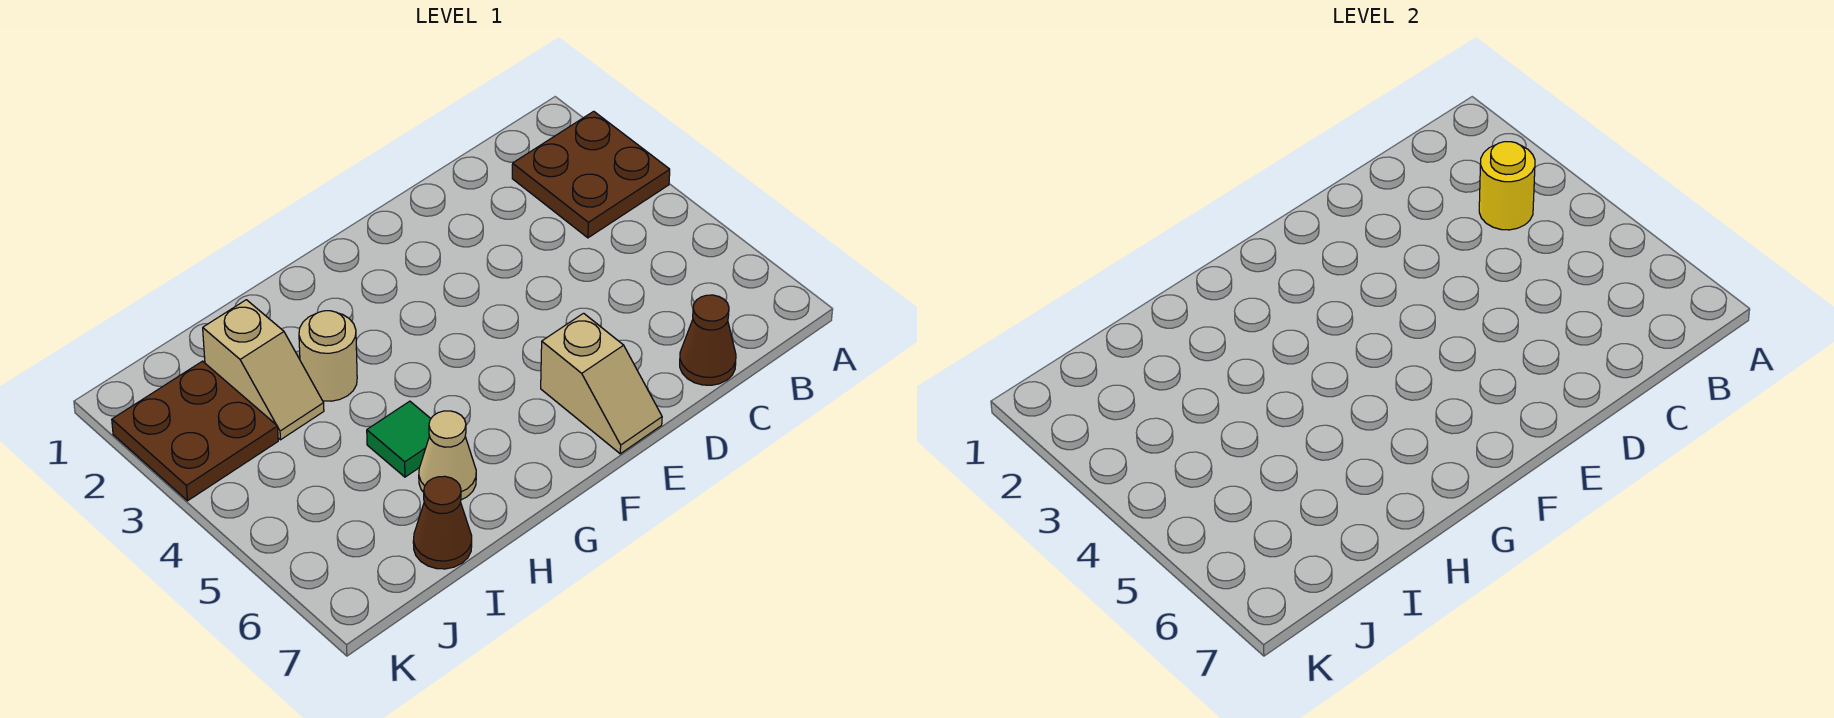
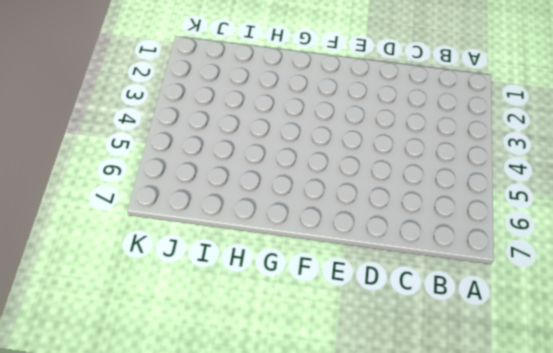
none -> brown plate A2:B3 level 1
none -> brown cone C7 level 1

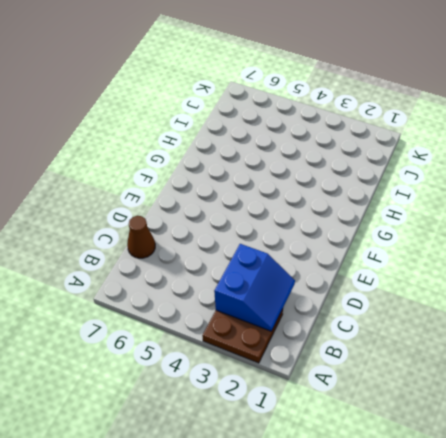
blue slope B2:C3 level 2 top 3 -> yellow round brick B3 level 2
none -> tan slope E6:E7 level 1 top 6
none -> tan round brick H3 level 1

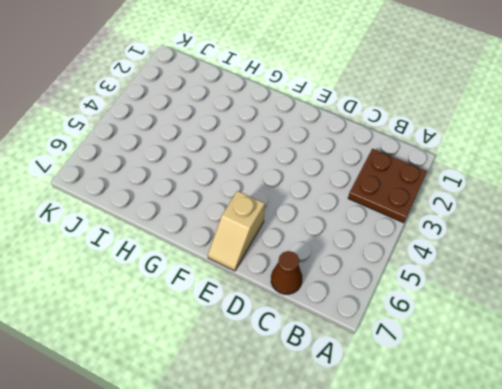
none -> tan round brick H3 level 1
none -> green tile H5 level 1

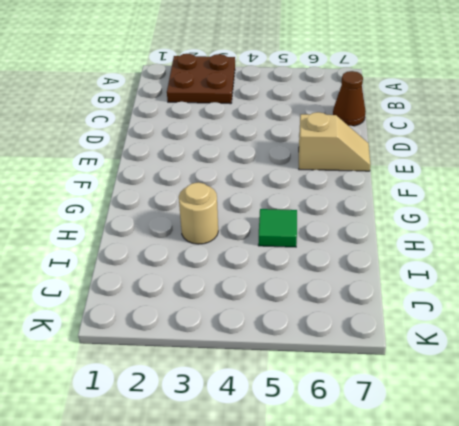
none -> tan cone H6 level 1
none -> tan slope I2:I3 level 1 top 2

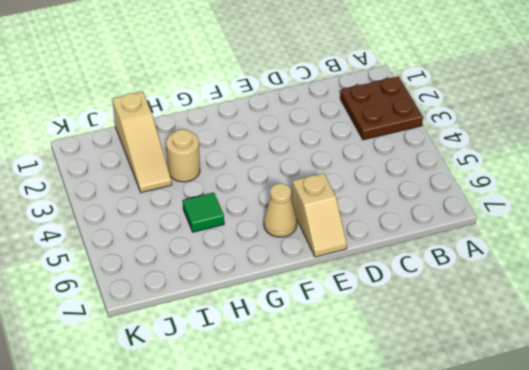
tan cone F6 level 1 -> tan cone H6 level 1
tan slope I1:I3 level 1 top 1 -> tan slope I2:I3 level 1 top 2
none -> brown cone C7 level 1
none -> brown cone I7 level 1

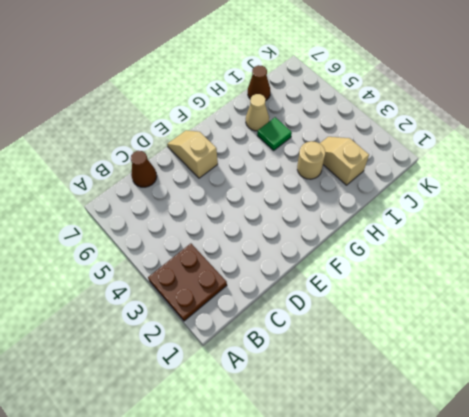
none -> brown plate J2:K3 level 1
none -> yellow round brick B3 level 2

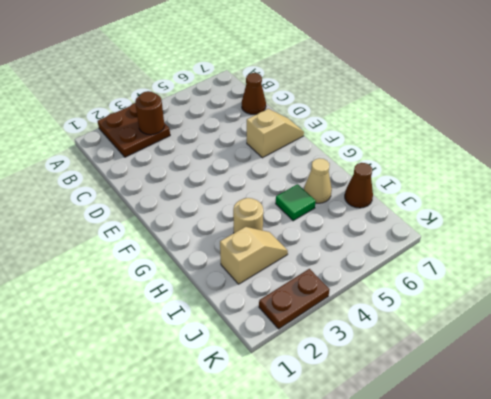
brown round brick B3 level 2 -> yellow round brick B3 level 2
brown plate K2:K3 level 1 -> brown plate J2:K3 level 1

